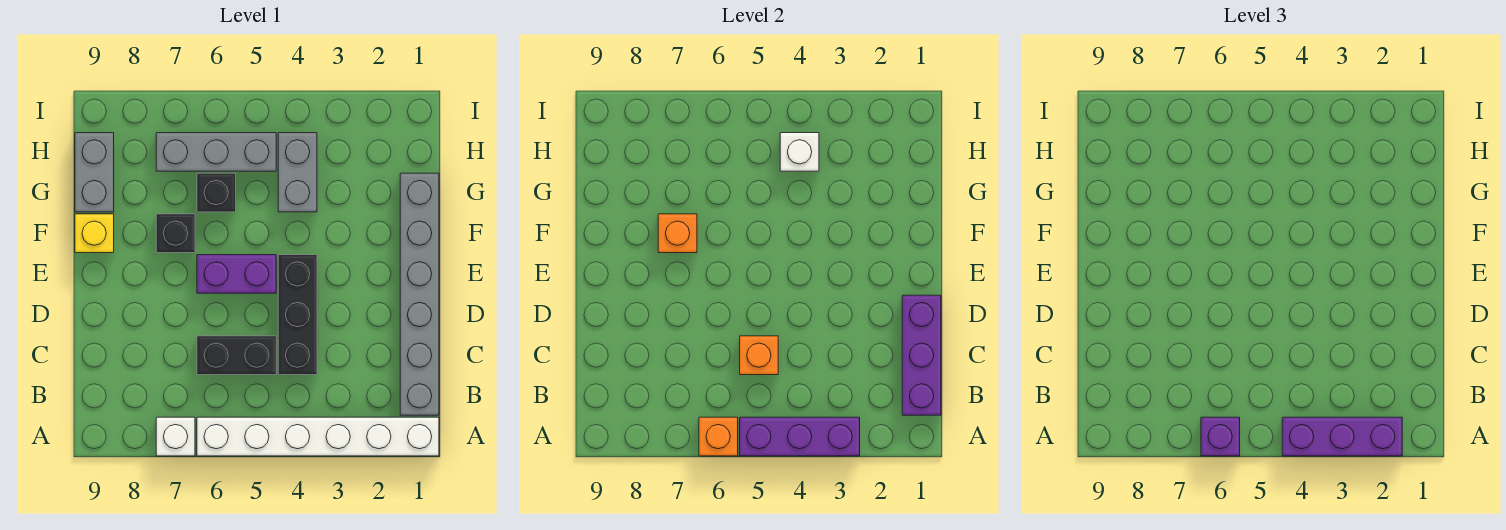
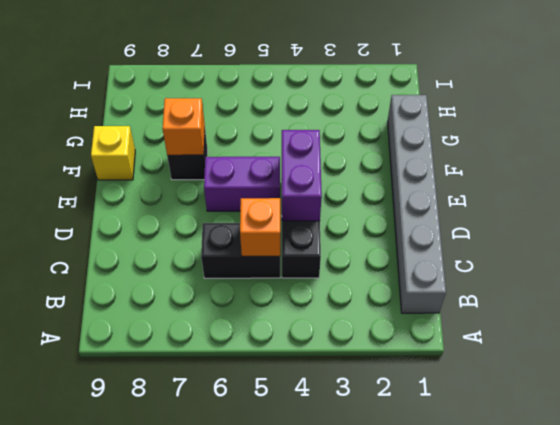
purple brick D4:E4 level 2 -> none
none -> white brick A1:A6 level 1
none -> white brick A7 level 1
none -> grey brick G4:H4 level 1

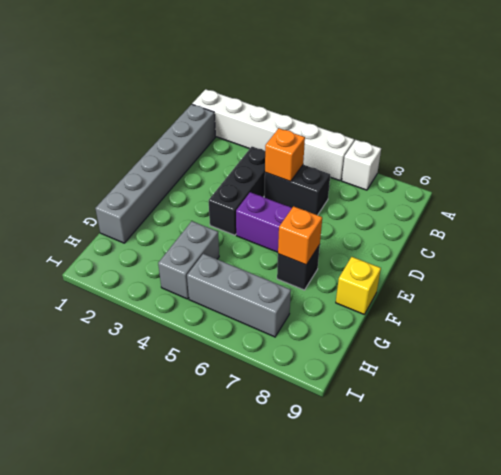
none -> black brick G6 level 1
none -> grey brick G9:H9 level 1
none -> purple brick A3:A5 level 2

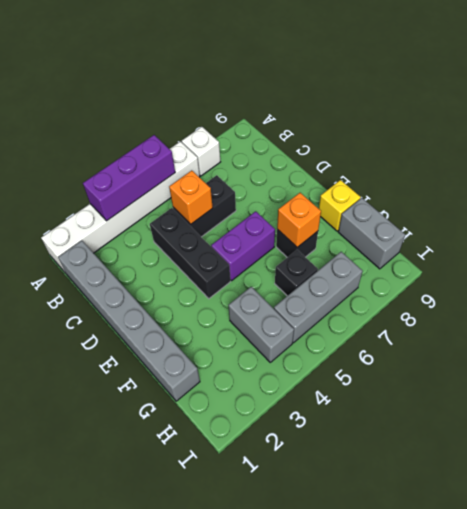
none -> orange brick A6 level 2
none -> purple brick B1:D1 level 2
none -> white brick H4 level 2

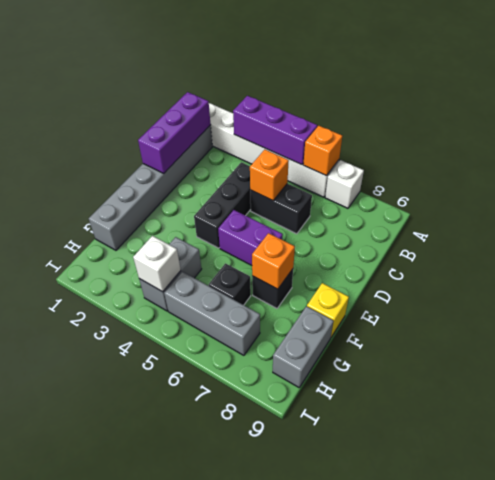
none -> purple brick A2:A4 level 3
none -> purple brick A6 level 3

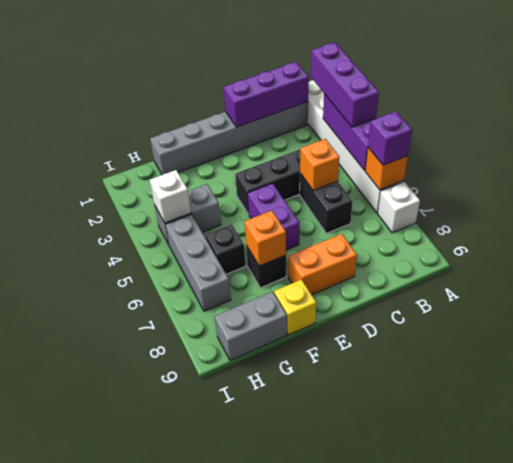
orange brick D8:E8 level 1 -> none

